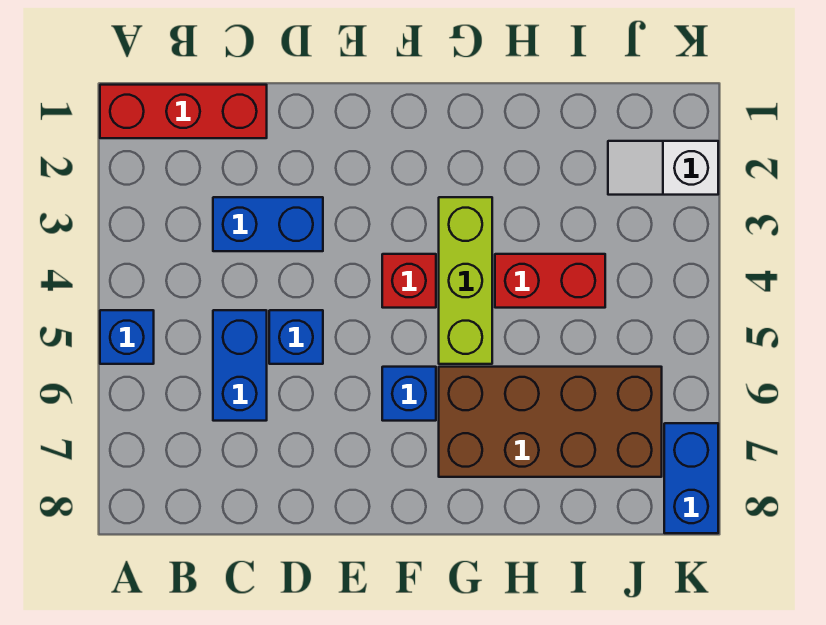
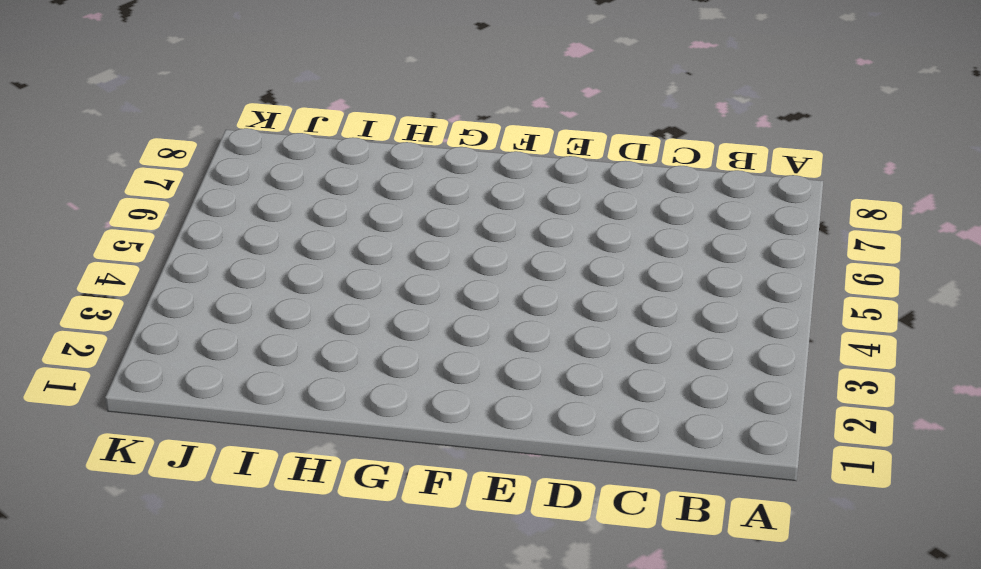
none -> red brick A1:C1 level 1
none -> blue brick A5 level 1
none -> blue brick C3:D3 level 1

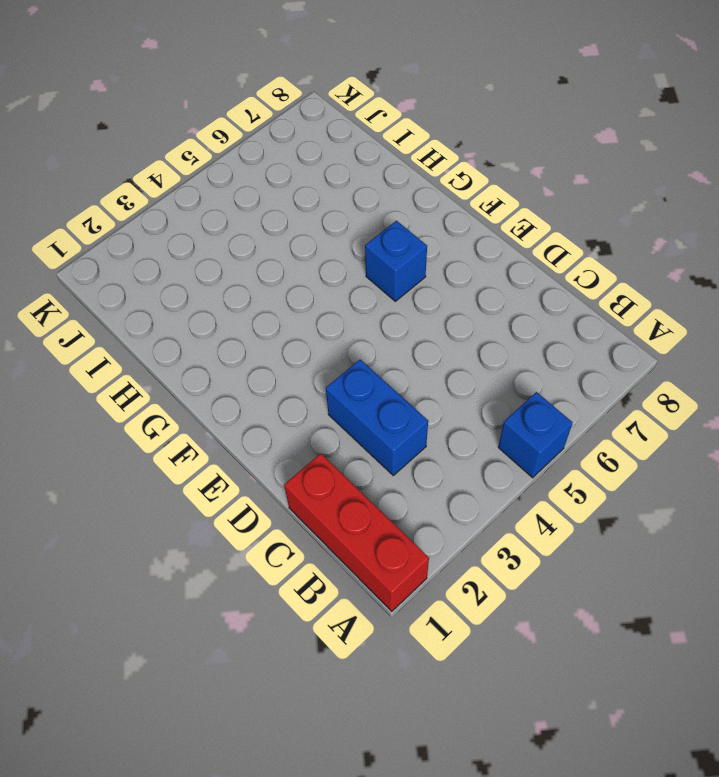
none -> blue brick C5:C6 level 1
none -> blue brick D5 level 1
none -> red brick F4 level 1

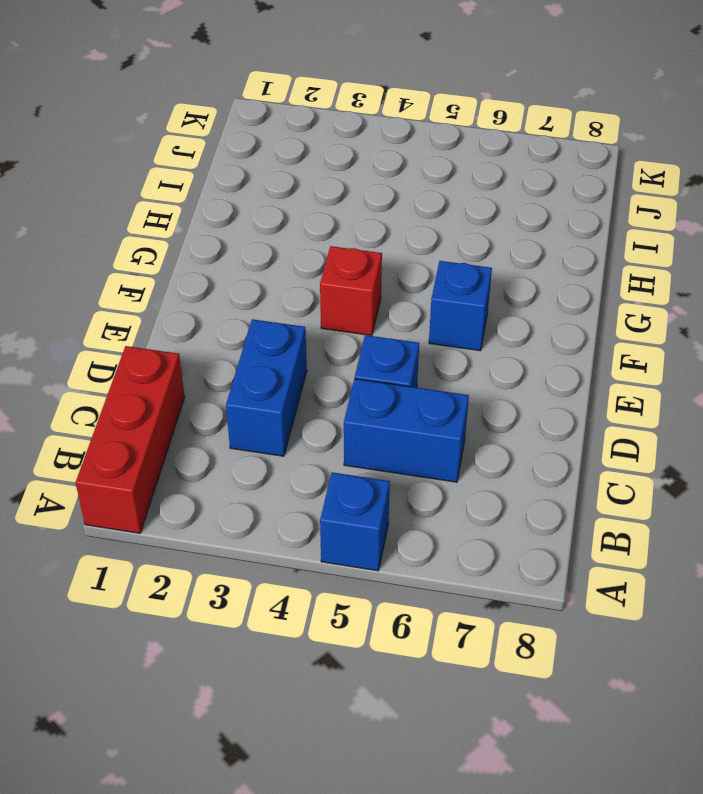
none -> lime brick G3:G5 level 1
none -> brown brick G6:J7 level 1
none -> red brick H4:I4 level 1

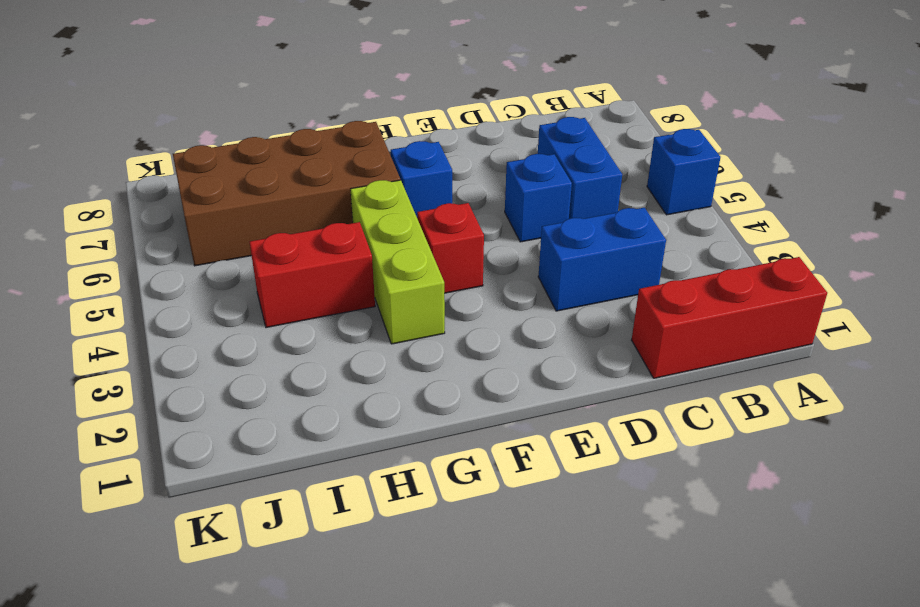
none -> white slope J2:K2 level 1 top K
none -> blue brick K7:K8 level 1

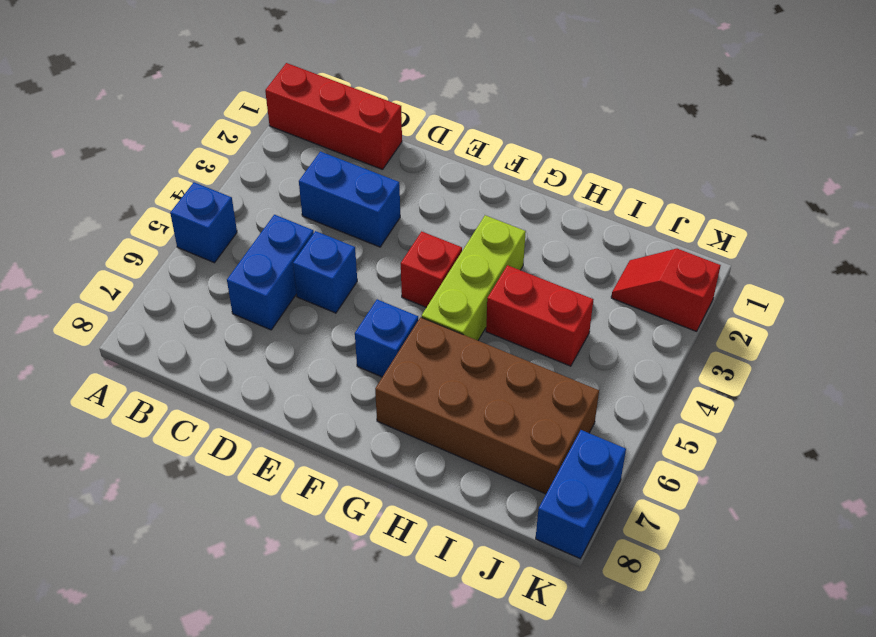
red slope J2:K2 level 1 top K -> white slope J2:K2 level 1 top K

